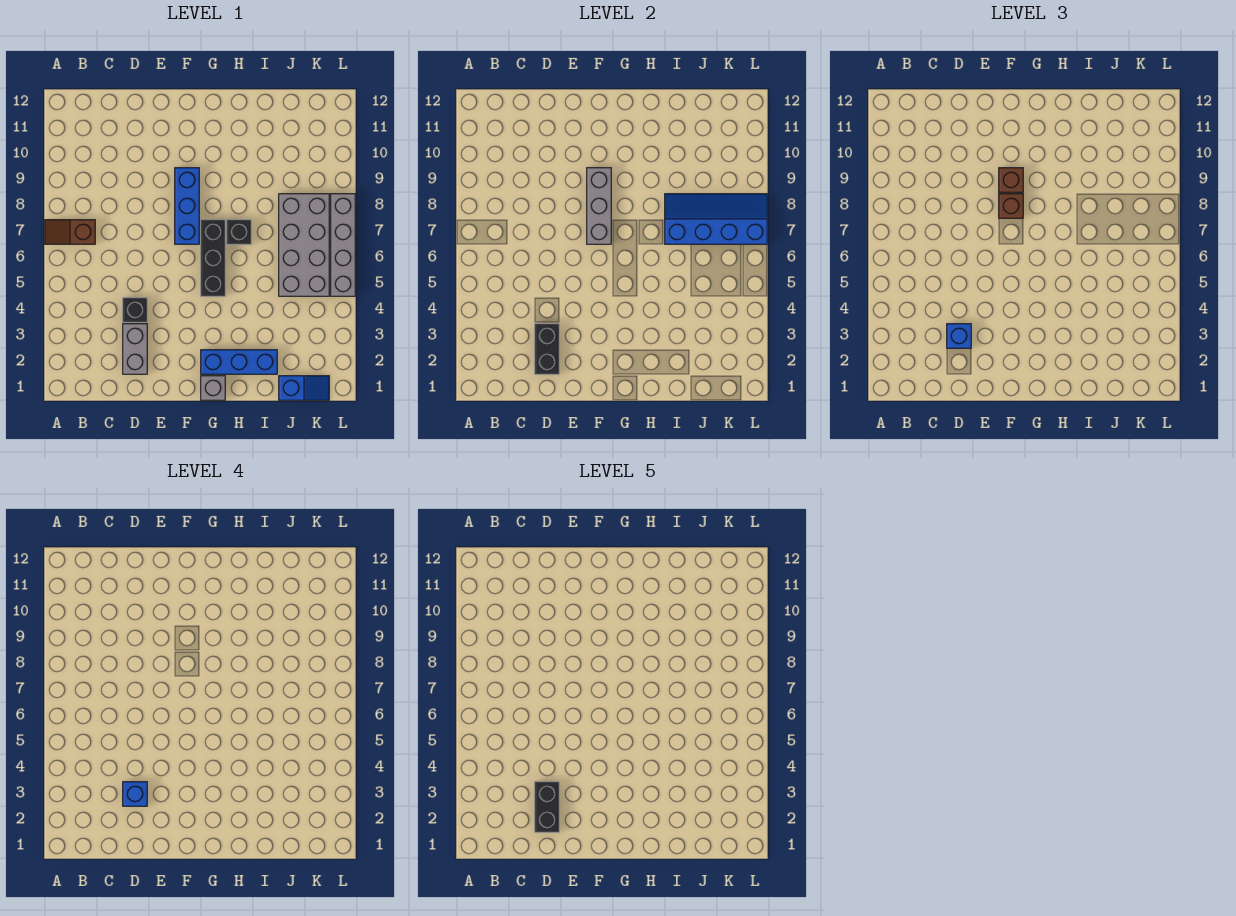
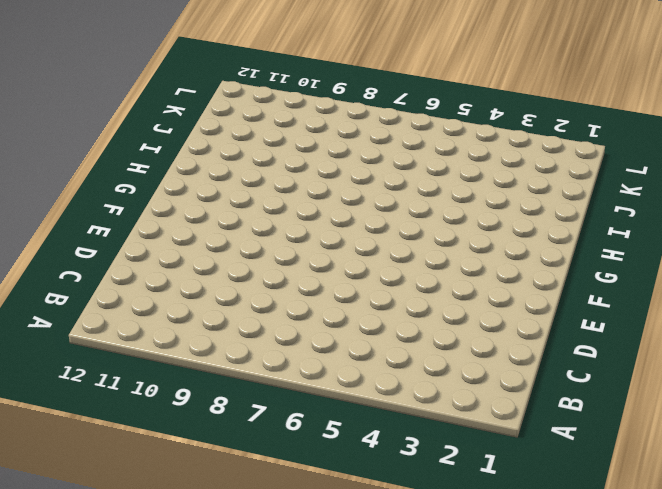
none -> brown slope A7:B7 level 1 top B
none -> grey brick D2:D3 level 1
none -> black brick D4 level 1

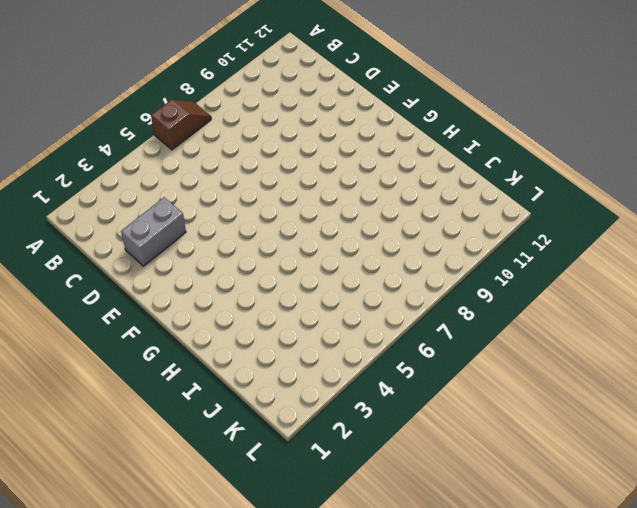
brown slope A6:A7 level 1 top 6 -> brown slope A7:B7 level 1 top B
none -> black brick D4 level 1
none -> blue brick F7:F9 level 1
none -> grey brick G1 level 1

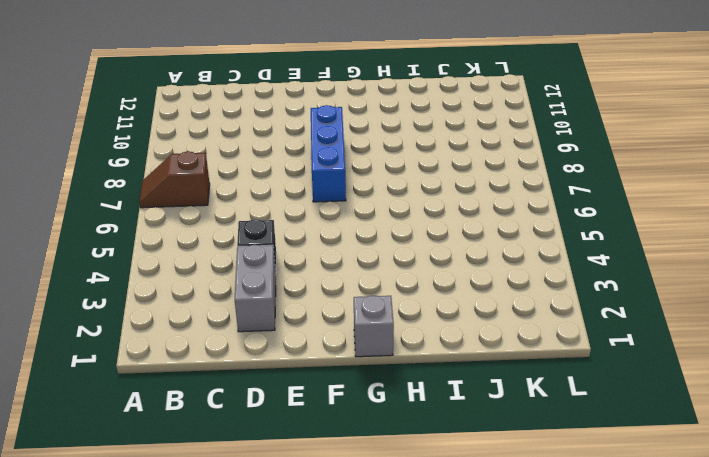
none -> blue brick G2:I2 level 1
none -> black brick G5:G7 level 1
none -> black brick H7 level 1

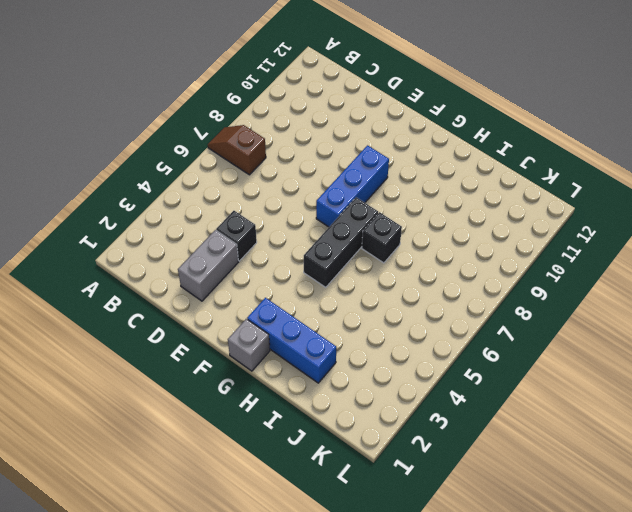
none -> blue slope J1:K1 level 1 top J
none -> grey brick J5:K8 level 1
none -> grey brick L5:L8 level 1

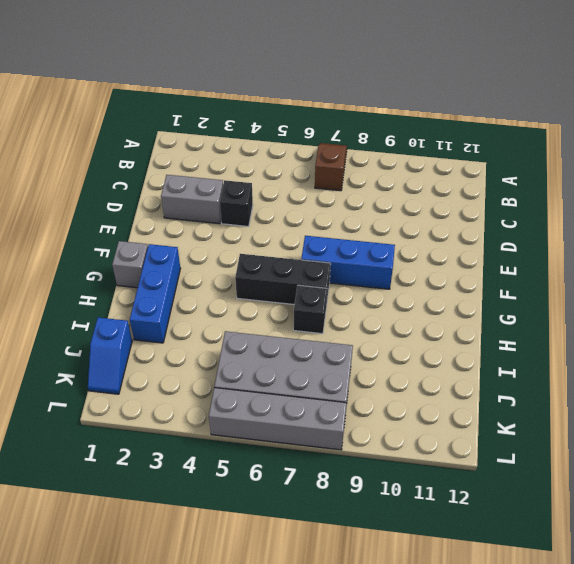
none -> black brick D2:D3 level 2
none -> grey brick F7:F9 level 2
none -> blue slope I7:L8 level 2 top 7

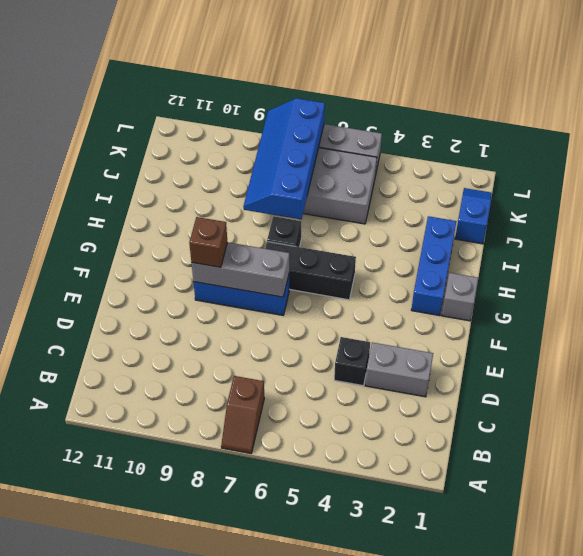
none -> black brick D2:D3 level 2
none -> blue brick D3 level 3
none -> brown brick F8 level 3

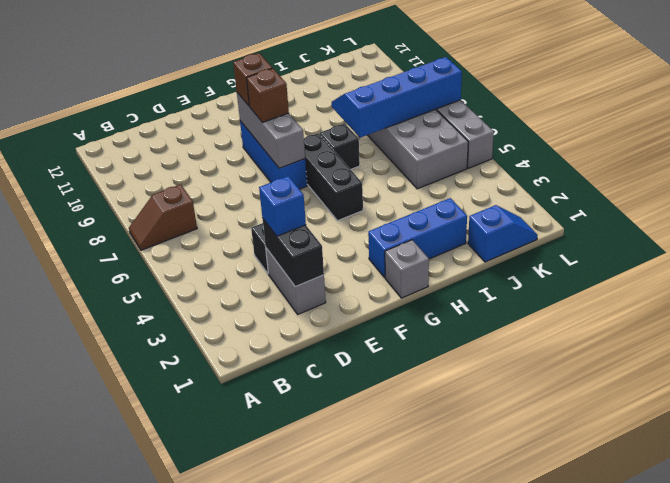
none -> blue brick D3 level 4
none -> black brick D2:D3 level 5

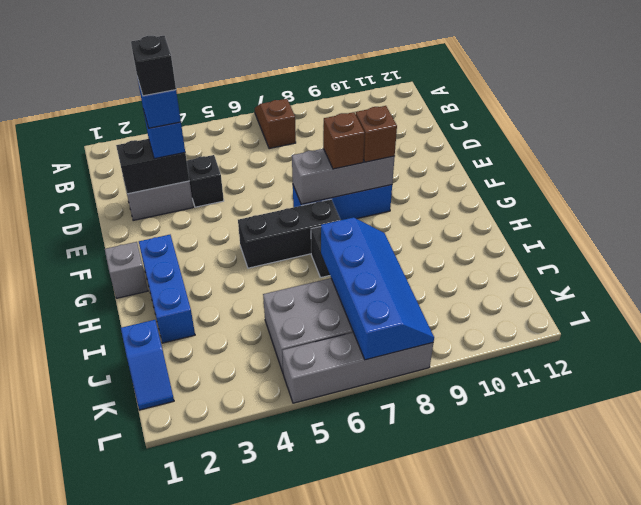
black brick D3 level 5 -> black brick D2:D3 level 5

